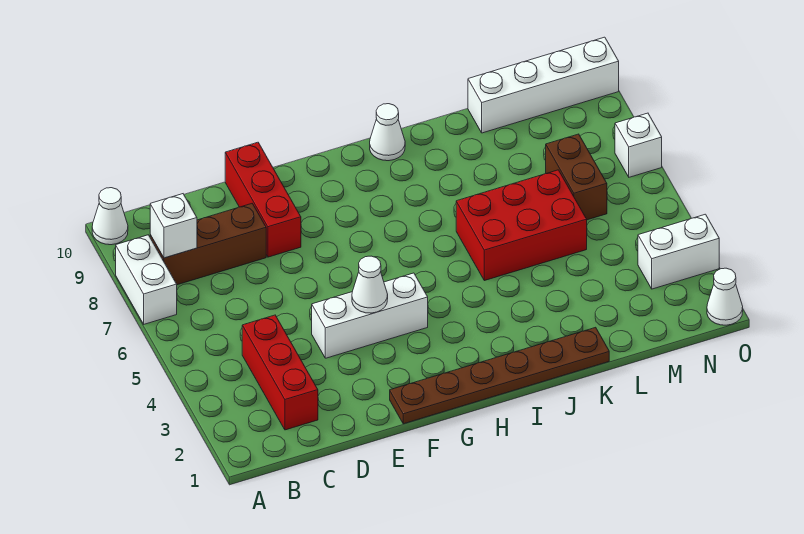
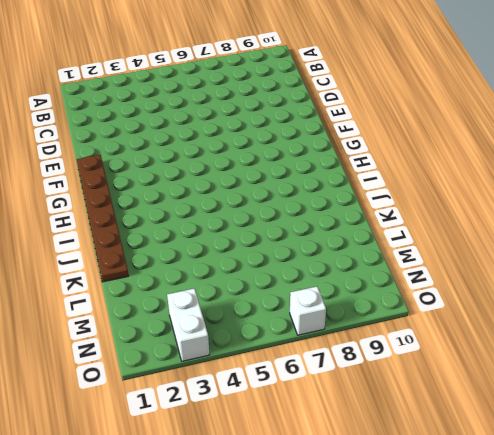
none -> white brick A7:A8 level 1
none -> white cone A10 level 1
none -> brown brick B8:D8 level 1

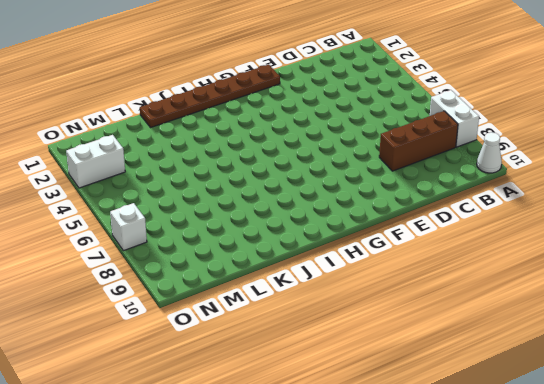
none -> red brick C2:C4 level 1
none -> white brick E4:G4 level 1
none -> red brick E8:E10 level 1

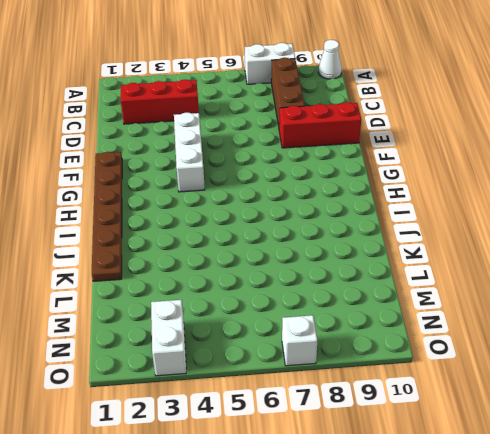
none -> white cone I10 level 1
none -> red brick J5:L6 level 1
none -> white brick L10:O10 level 1

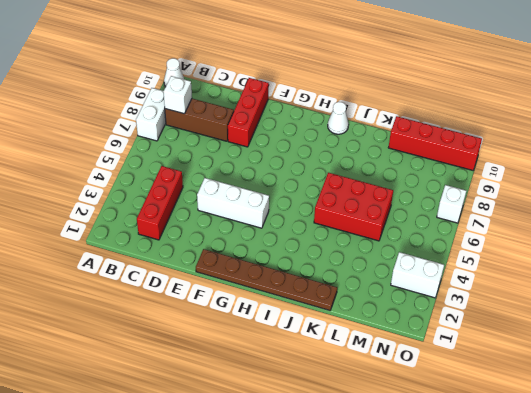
red brick L10:O10 level 1 -> white brick L10:O10 level 1
none -> brown brick M6:M7 level 1
none -> white cone O1 level 1
none -> white cone F4 level 2

